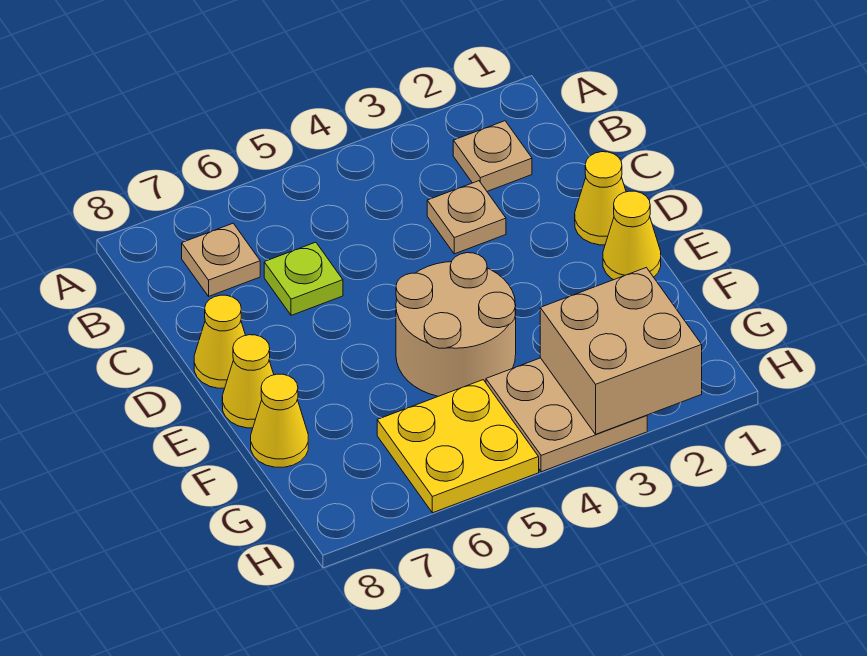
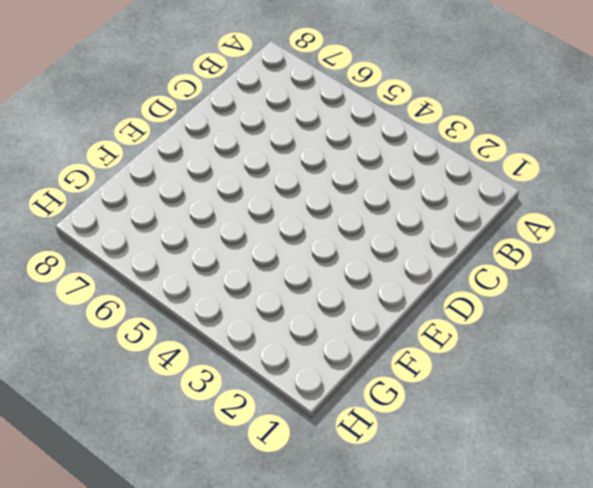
none -> tan plate B2 level 1
none -> tan plate B7 level 1
none -> tan plate C3 level 1

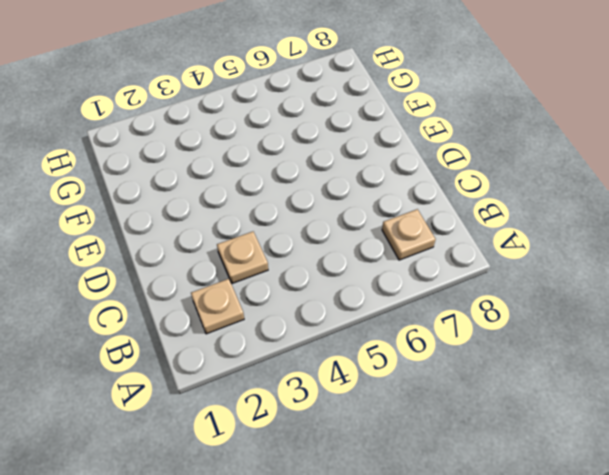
none -> lime plate C6 level 1
none -> yellow cone D1 level 1
none -> yellow cone D8 level 1

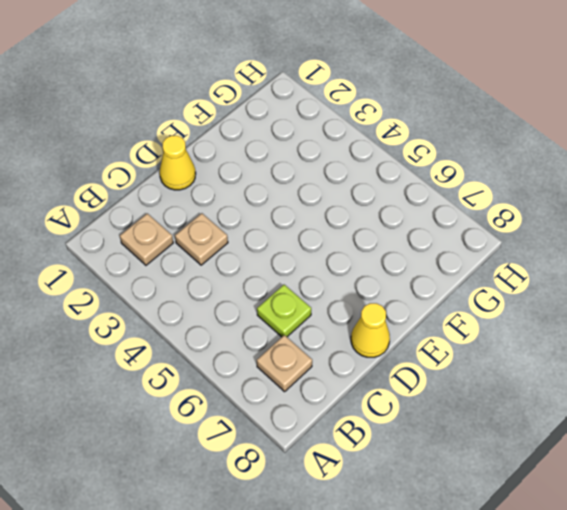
none -> yellow cone E1 level 1
none -> tan round brick E4:F5 level 1
none -> yellow cone E8 level 1

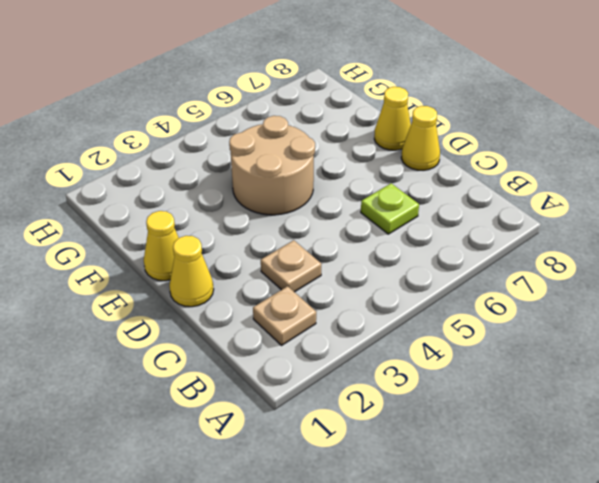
none -> tan plate B7 level 1
none -> yellow cone F8 level 1
none -> tan plate G3:H4 level 1

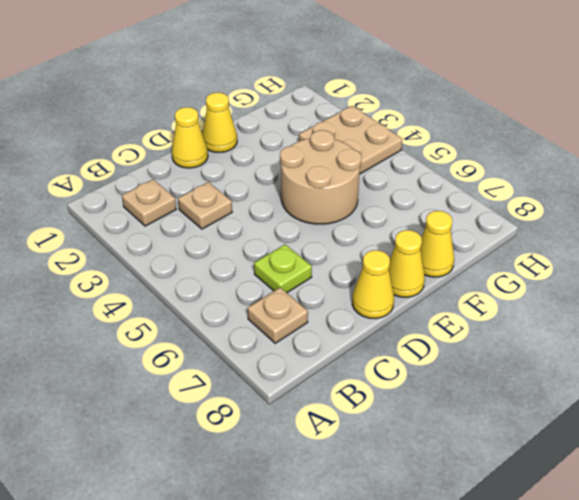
none -> yellow plate G5:H6 level 1
none -> tan brick G2:H3 level 2

